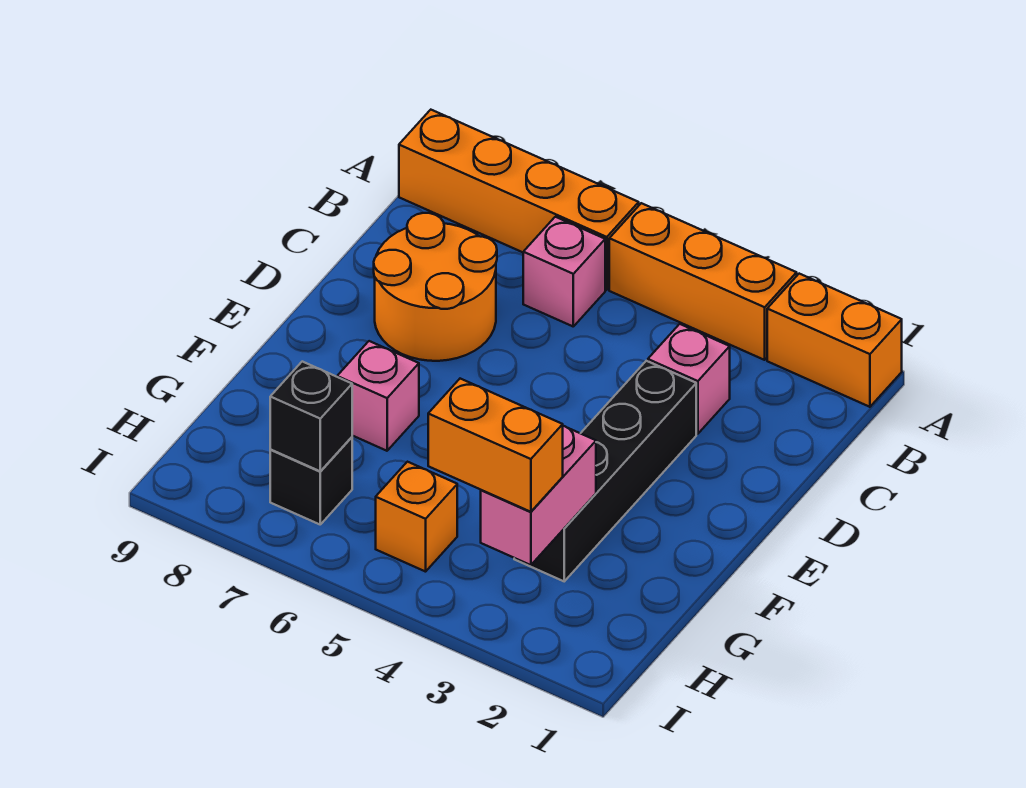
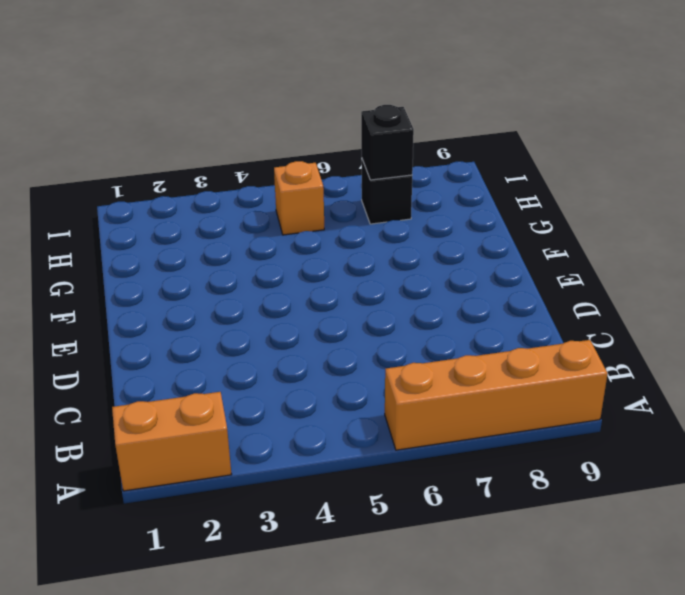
none -> orange brick A3:A5 level 1
none -> pink brick B6 level 1
none -> pink brick C3 level 1

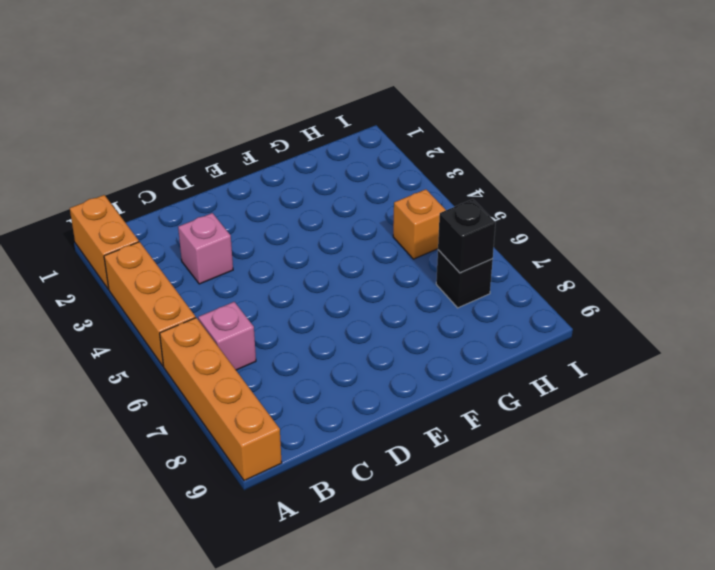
none -> orange round brick C7:D8 level 1
none -> black brick D3:G3 level 1
none -> pink brick F7 level 1

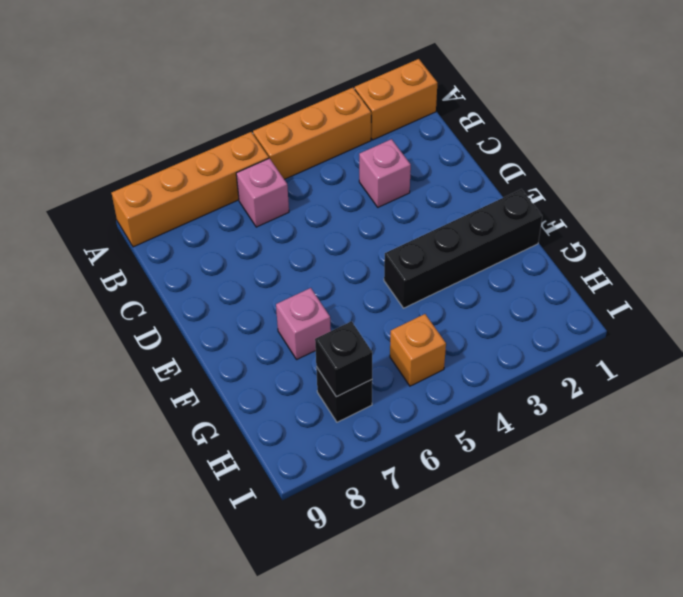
black brick F1:F4 level 1 -> black brick D3:G3 level 1
none -> orange round brick C7:D8 level 1
none -> pink brick G3:H3 level 2
none -> orange brick H3:H4 level 3

